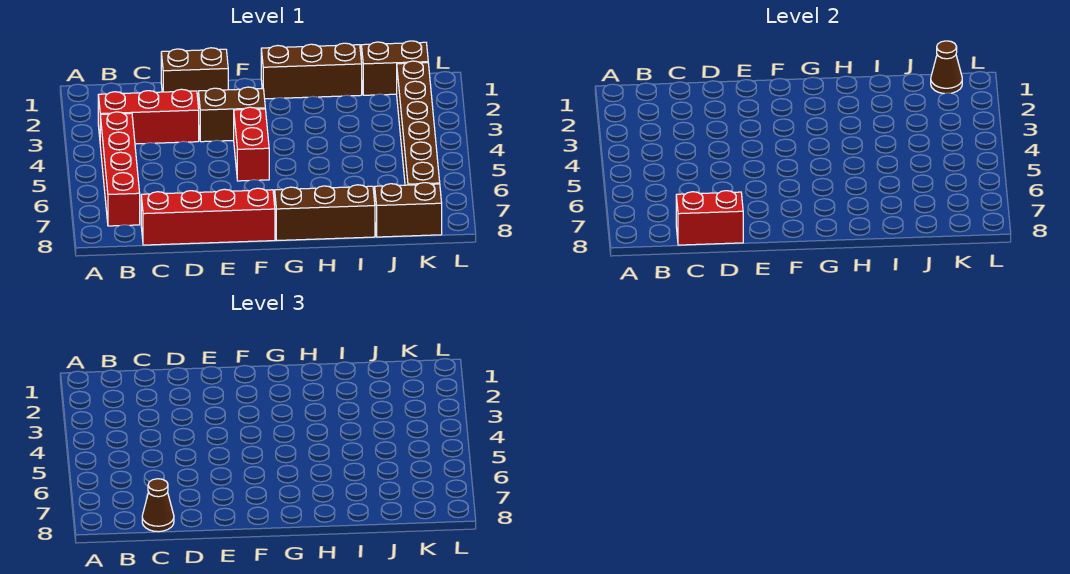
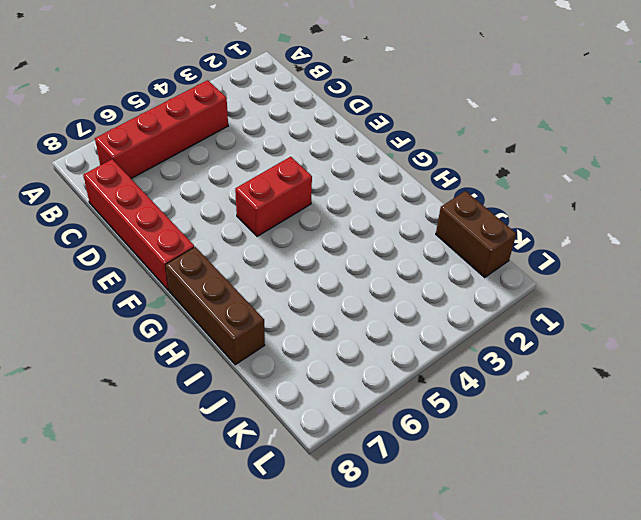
none -> red brick B3:D3 level 1
none -> brown brick D1:E1 level 1
none -> brown brick E3:F3 level 1

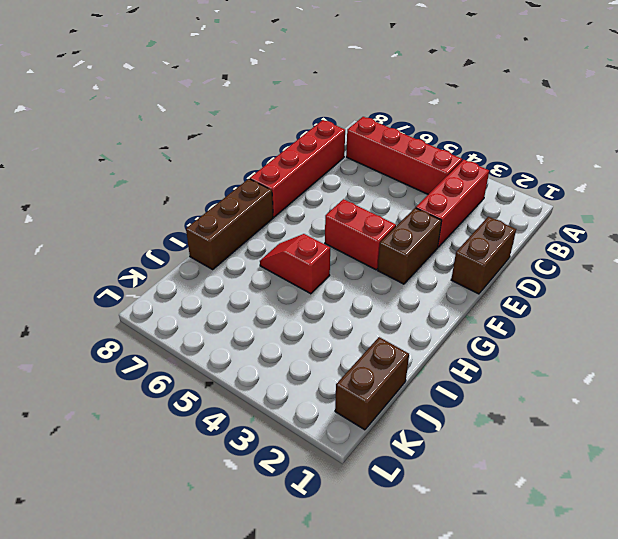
red slope H5:H6 level 1 top 5 -> none
none -> brown brick G1:I1 level 1
none -> brown brick J8:K8 level 1
none -> brown brick K2:K7 level 1

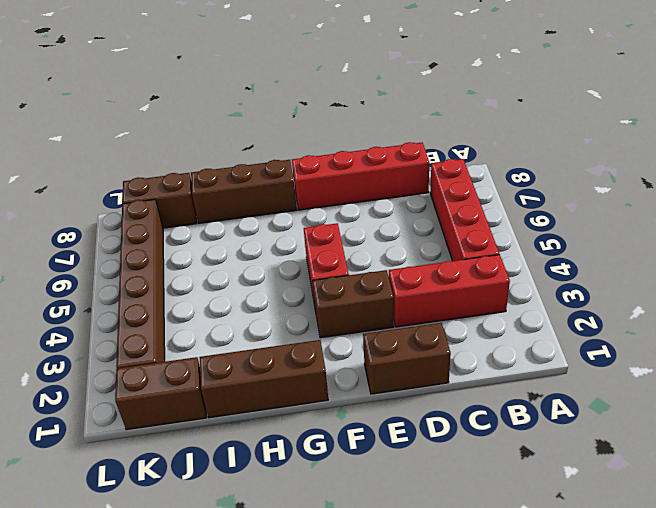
none -> red brick C8:D8 level 2
none -> brown cone K1 level 2
none -> brown cone C8 level 3

